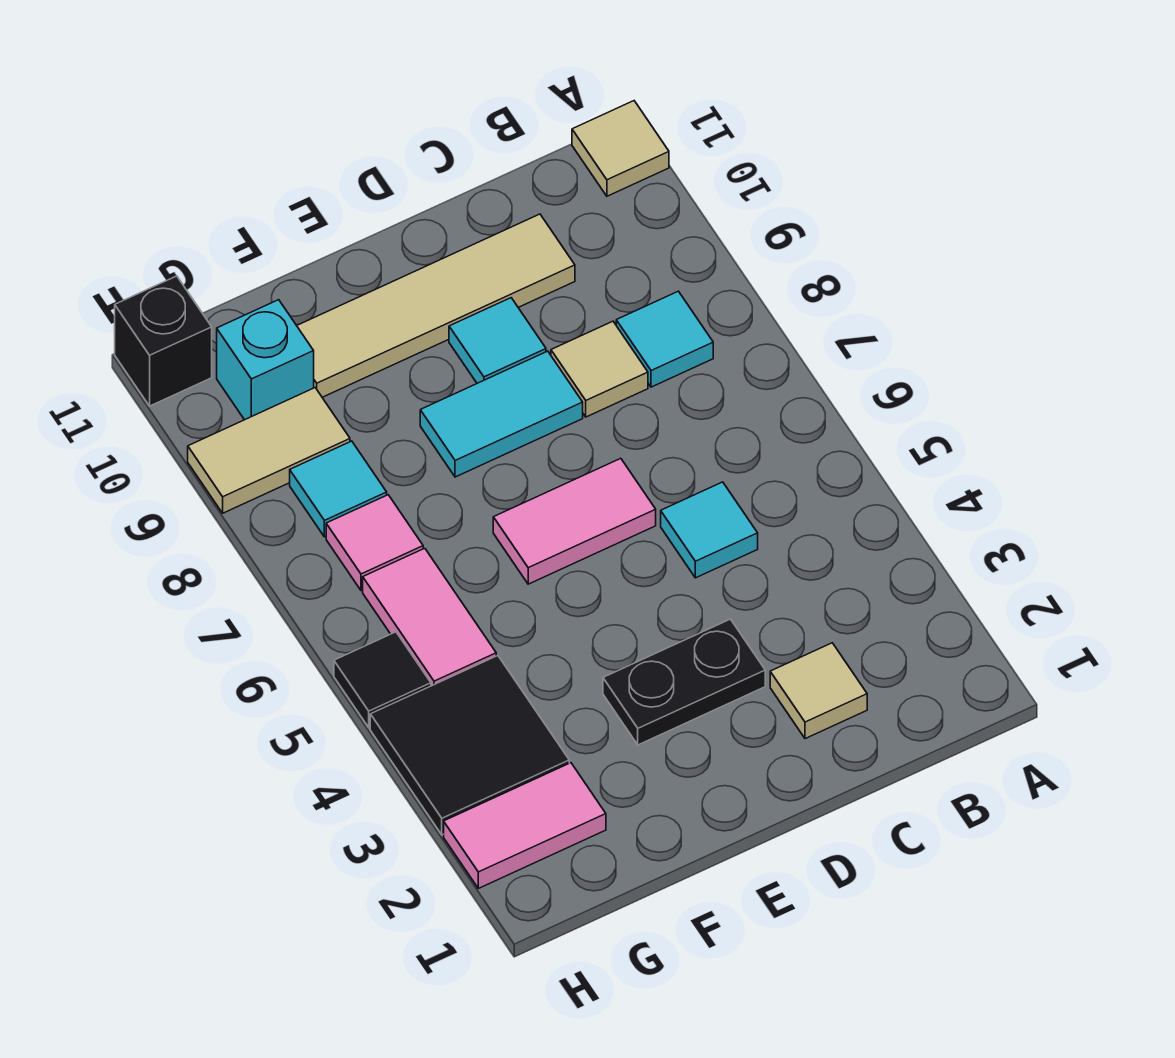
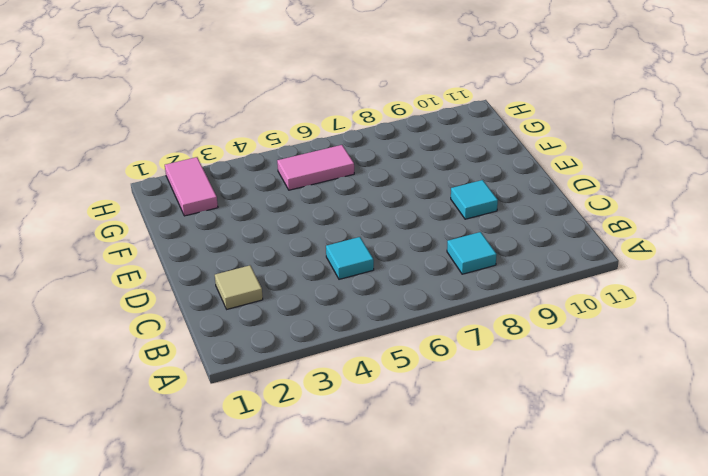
none -> tan tile A11 level 1
none -> tan tile C8 level 1
none -> tan tile C10:F10 level 1

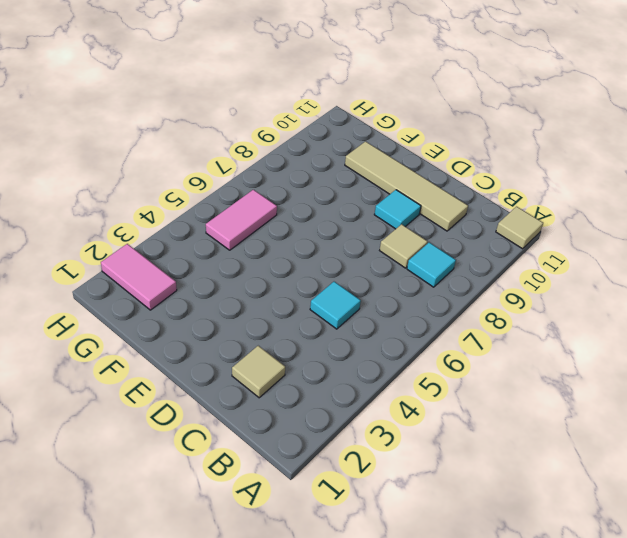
none -> black plate D3:E3 level 1
none -> pink tile D6:E6 level 1
none -> cyan tile D8:E8 level 1

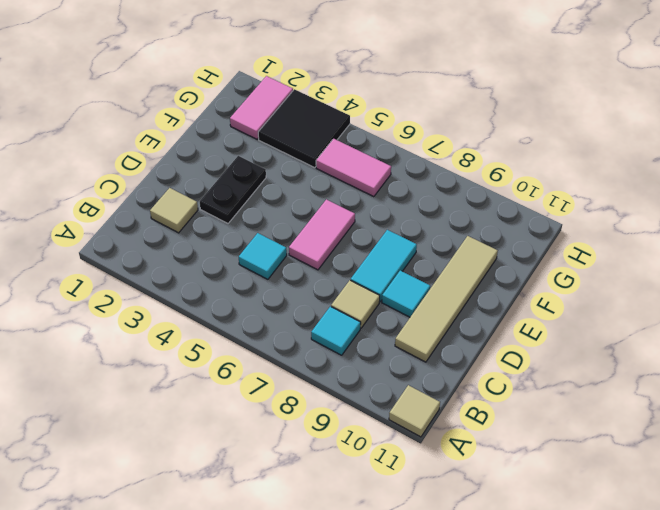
none -> pink tile G7 level 1
none -> cyan tile G8 level 1
none -> tan tile G9:H9 level 1

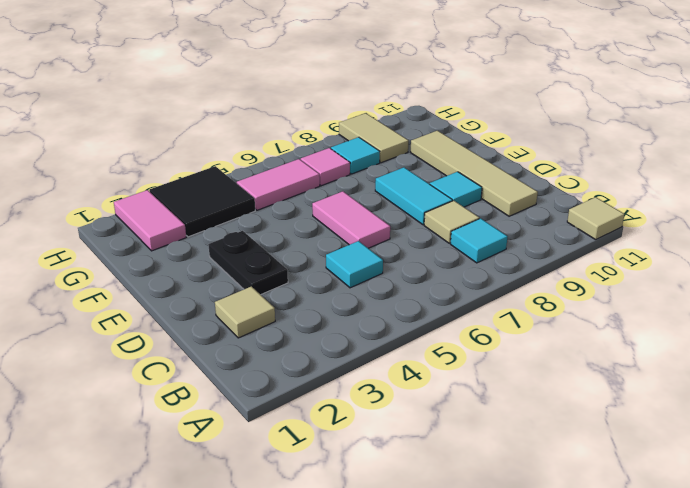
none -> cyan brick G10 level 1
none -> black tile H5 level 1
none -> black brick H11 level 1

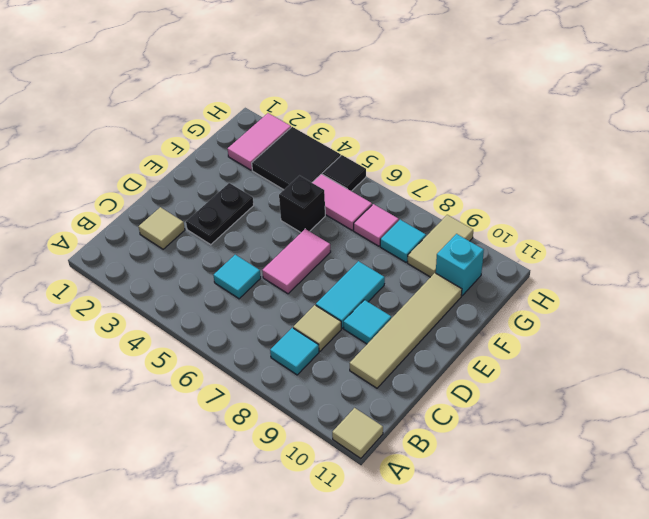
black brick F5 level 1 -> black brick H11 level 1

